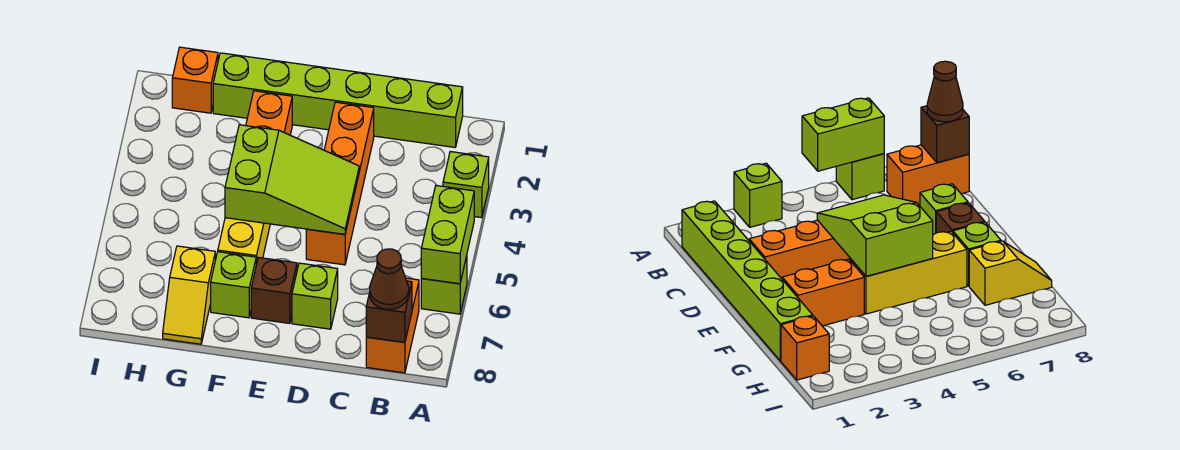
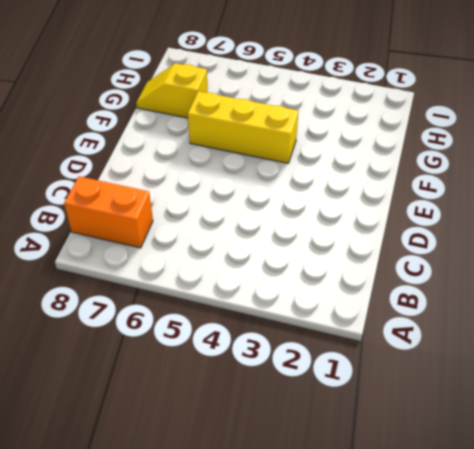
none -> lime brick A3 level 1
none -> lime brick A6 level 1
none -> lime brick B1:G1 level 1

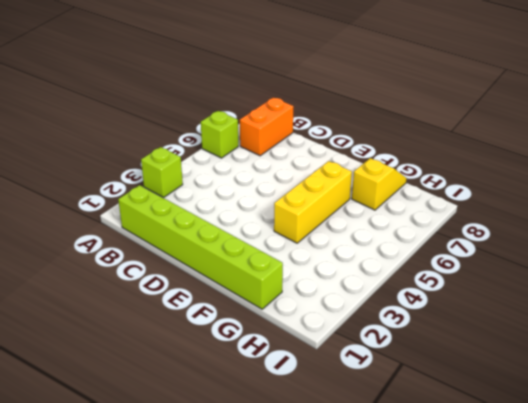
none -> orange brick D2:D5 level 1
none -> lime brick D7 level 1
none -> brown brick E7 level 1

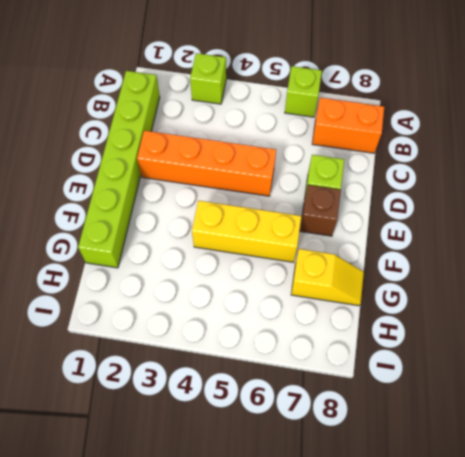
none -> orange brick F2:F3 level 1
none -> lime brick F7 level 1
none -> orange brick H1 level 1

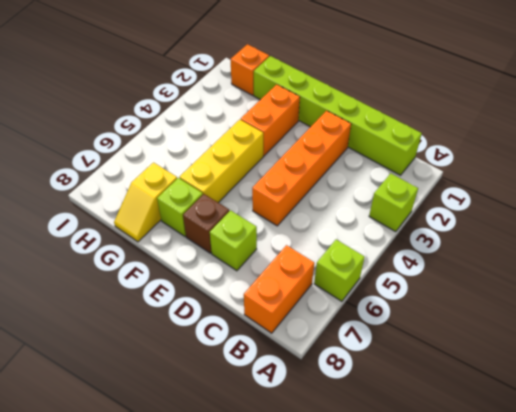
none -> lime brick A5:A6 level 2
none -> brown brick B8 level 2
none -> lime slope D4:F5 level 2 top F

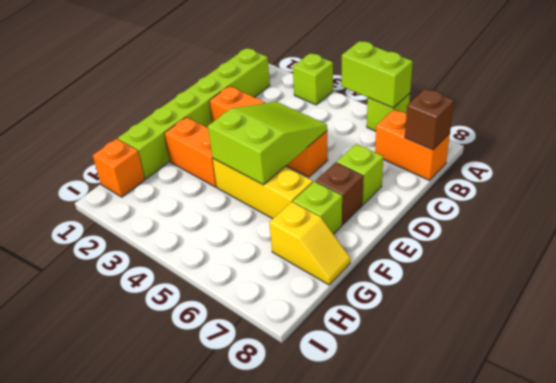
none -> brown cone B8 level 3

